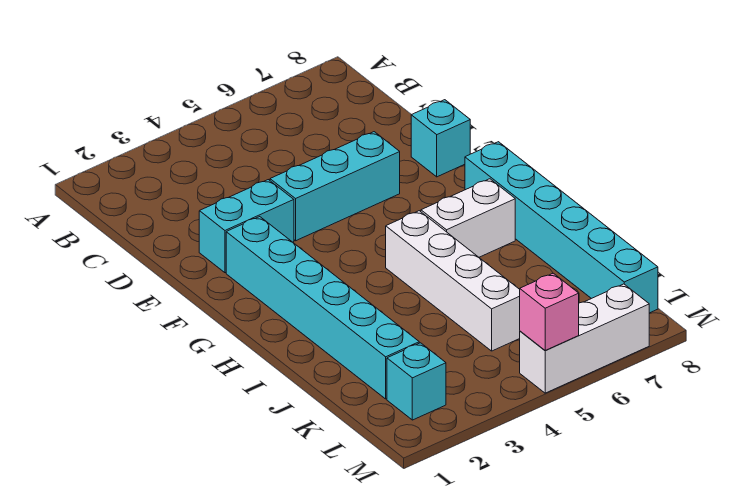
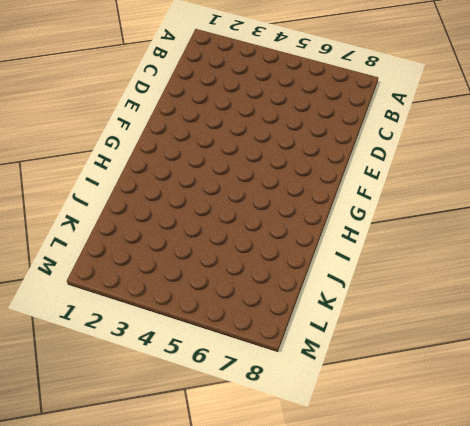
none -> cyan brick E2:E3 level 1
none -> cyan brick E4:E6 level 1

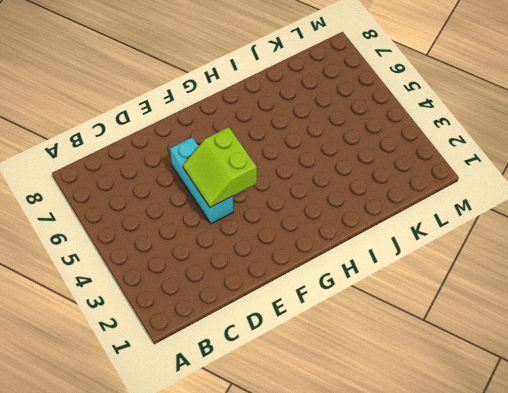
lime slope E4:F5 level 2 top F -> none
none -> cyan brick E2:E3 level 1
none -> cyan brick E8 level 1

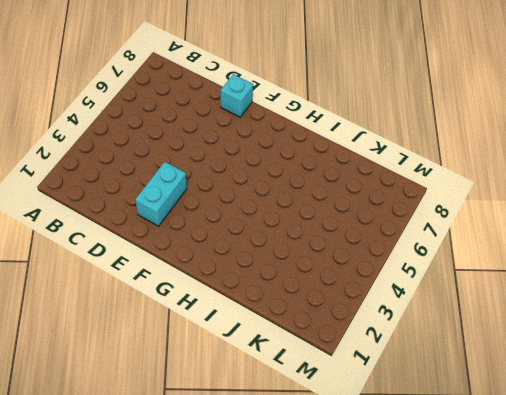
none -> cyan brick E4:E6 level 1
none -> cyan brick F2:K2 level 1

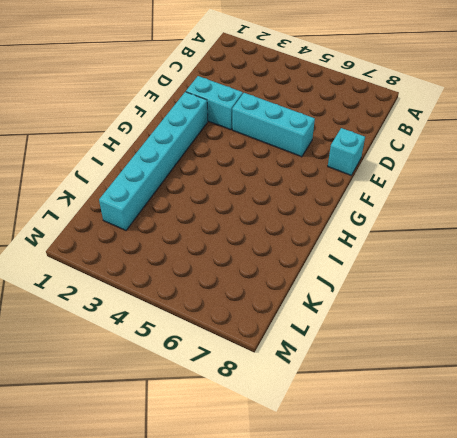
none -> cyan brick G8:L8 level 1
none -> white brick H5:K5 level 1

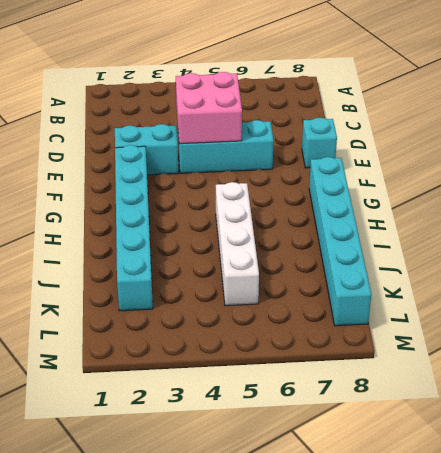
pink brick D4:E5 level 2 -> none
none -> white brick H6:H7 level 1
none -> cyan brick L2 level 1

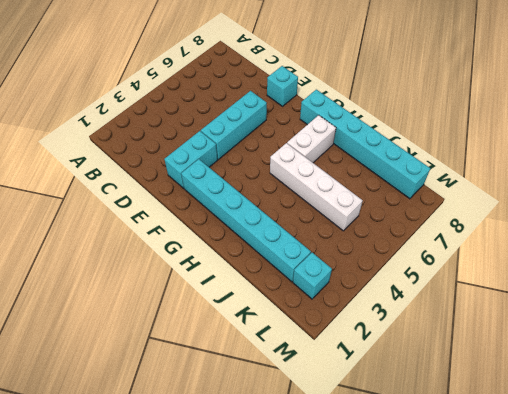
none -> white brick M5:M7 level 1
none -> pink brick M5 level 2

